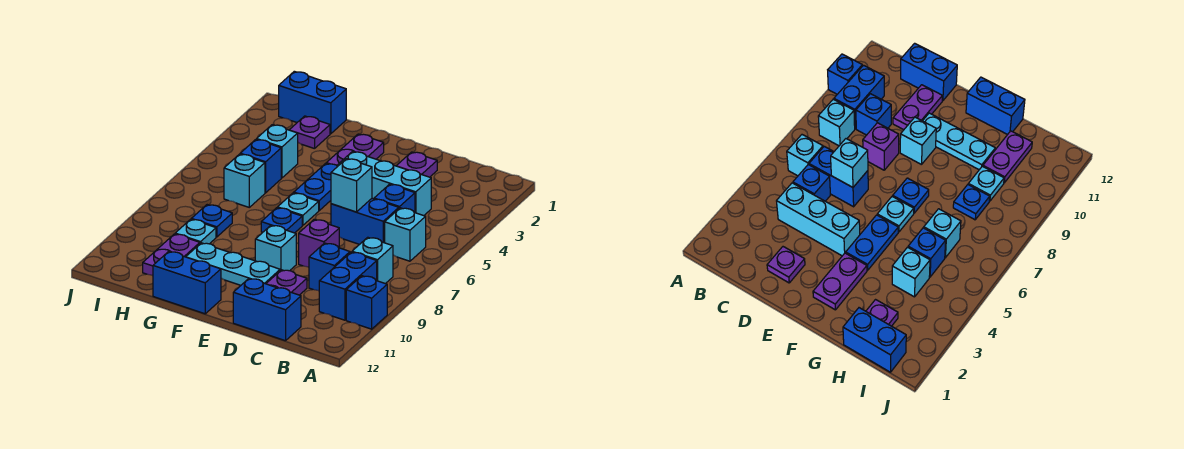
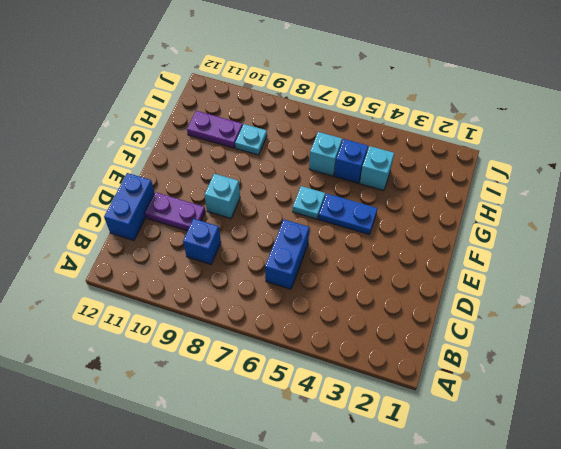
none -> blue brick A10 level 1
none -> cyan brick B6 level 1
none -> cyan brick B8 level 1

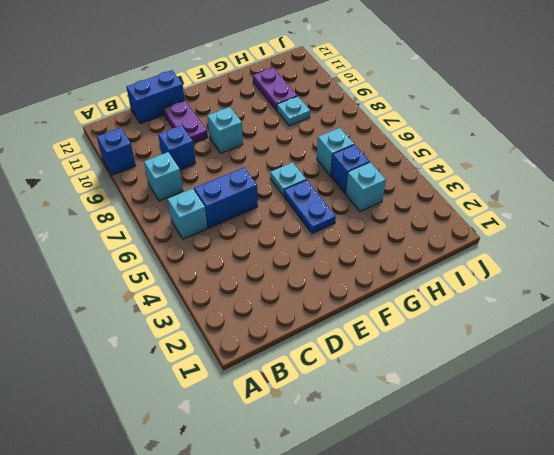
none -> blue brick B9:B10 level 1
none -> cyan brick C4:E4 level 1
none -> blue brick C5 level 1

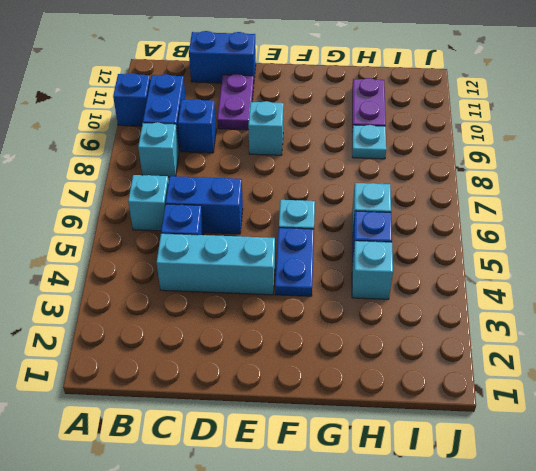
none -> purple plate D2 level 1
none -> purple brick D8 level 1
none -> cyan plate E10:G10 level 1

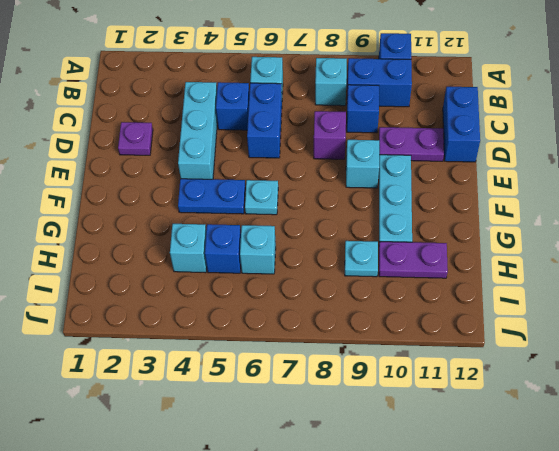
none -> purple plate F2:F3 level 1
none -> blue plate F7 level 1
none -> blue brick F12:G12 level 1

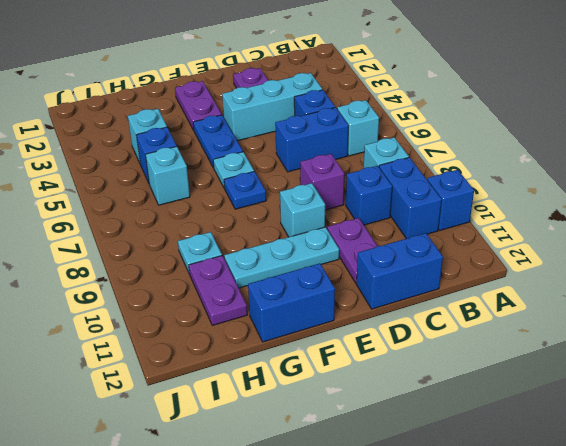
none -> blue brick H1:I1 level 1
none -> purple plate H2 level 1
none -> blue plate H8 level 1

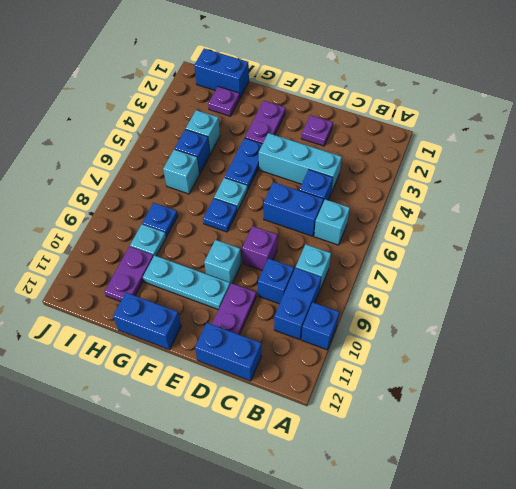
none -> cyan brick D6 level 2

